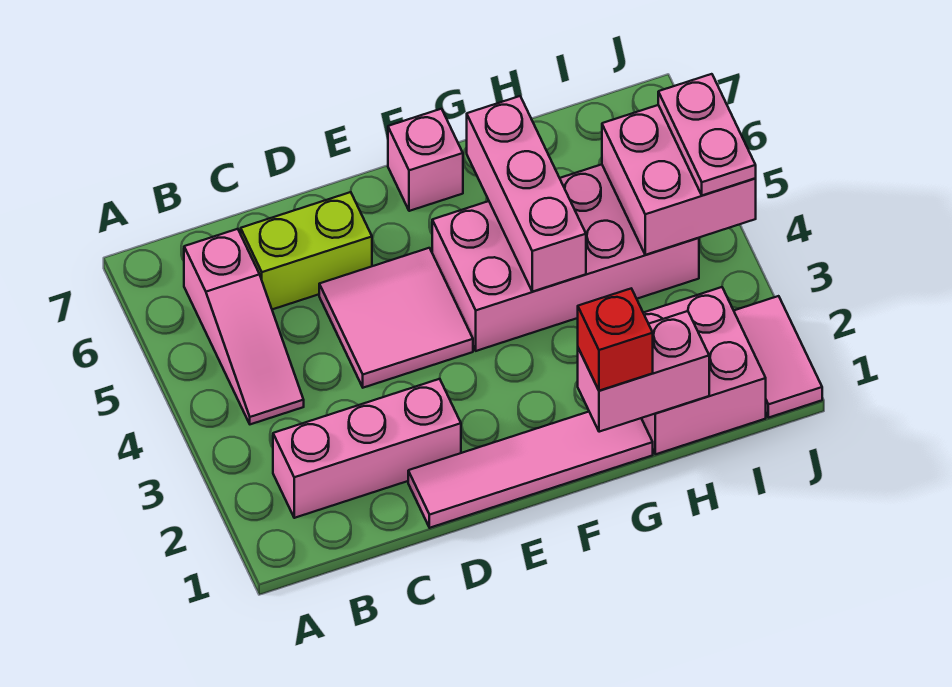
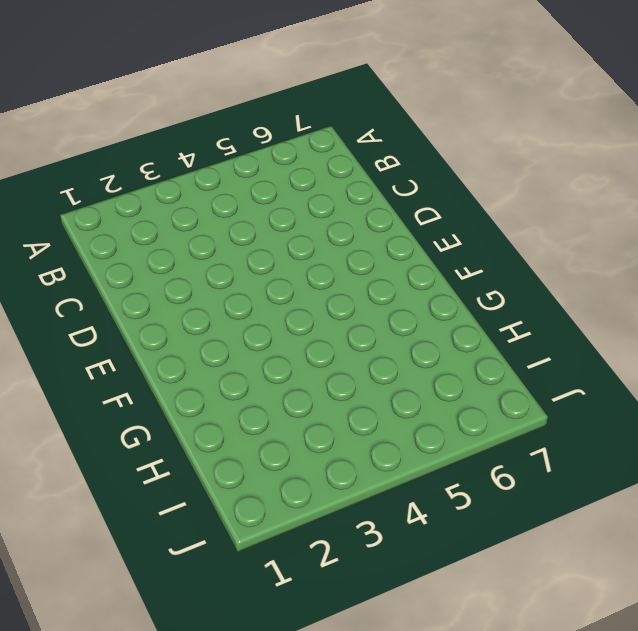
none -> pink brick B2:D2 level 1
none -> pink slope B4:B6 level 1 top 6
none -> lime brick C6:D6 level 1

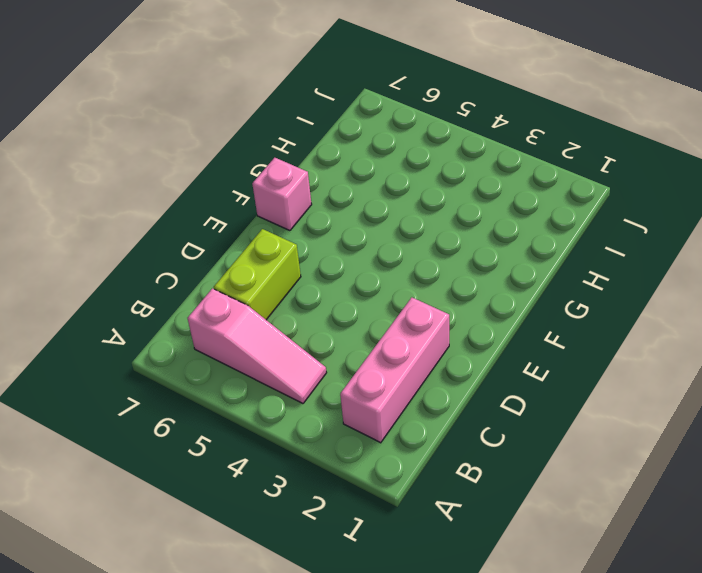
none -> pink tile D1:G1 level 1
none -> pink tile D4:E5 level 1
none -> pink brick F4:I5 level 1

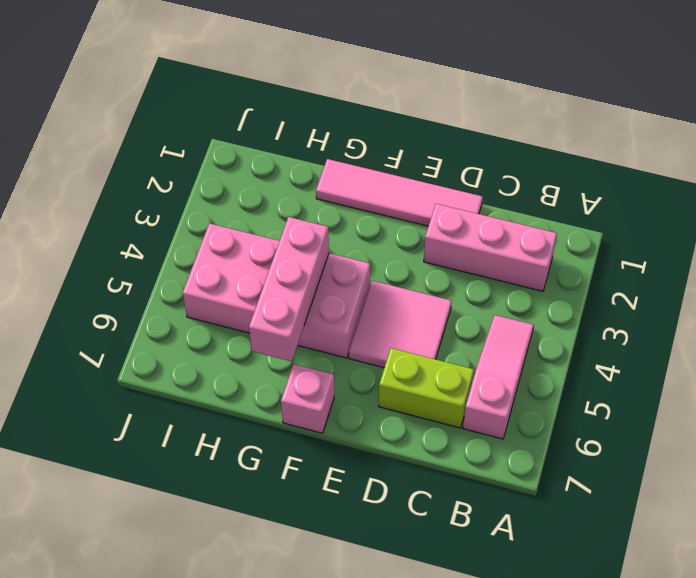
none -> pink brick H1:I2 level 1
none -> pink tile J1:J2 level 1
none -> pink brick G1:H1 level 2

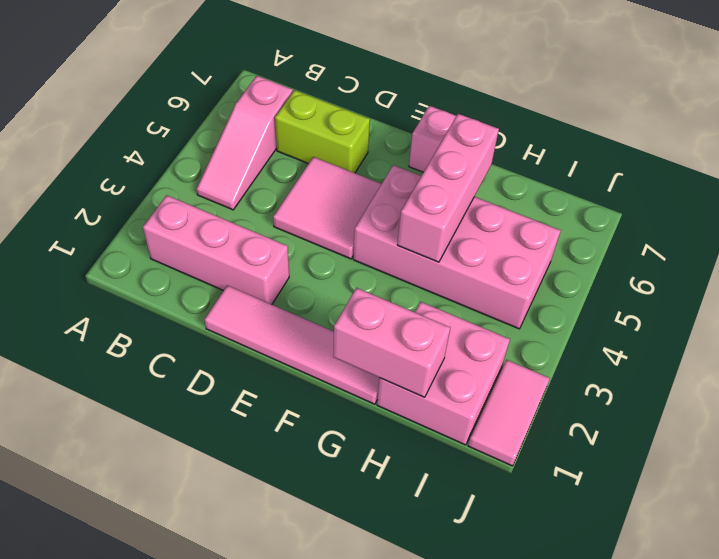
none -> pink brick I4:J5 level 2
none -> red brick G1 level 3
none -> pink plate J4:J5 level 3

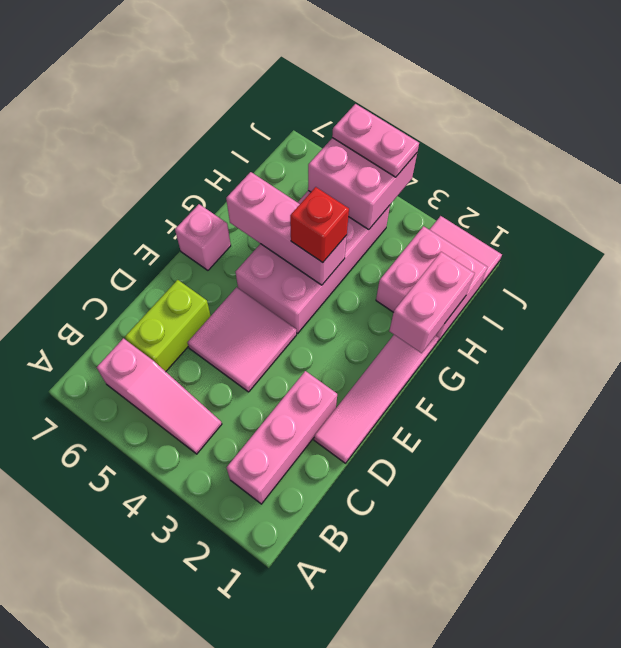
red brick G4 level 3 -> red brick G1 level 3

